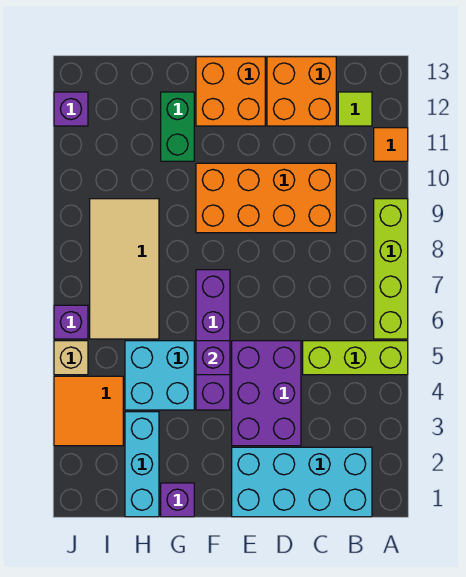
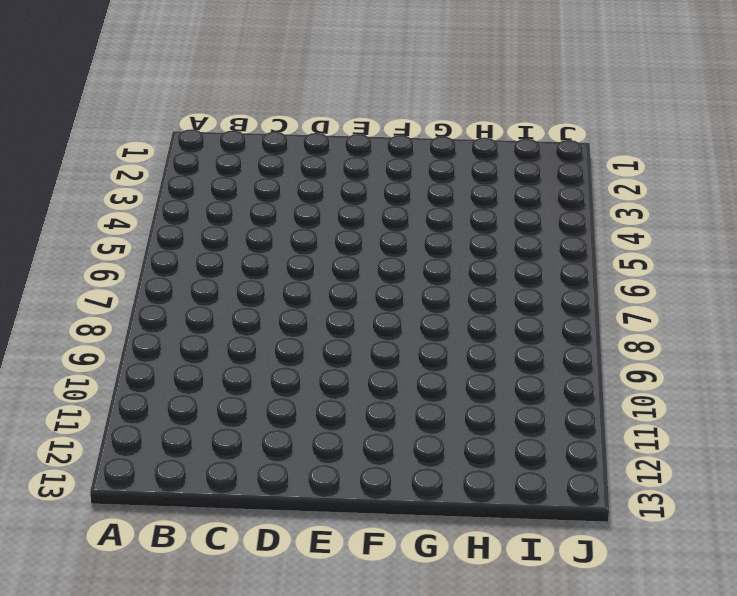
none -> lime brick A5:C5 level 1
none -> lime brick A6:A9 level 1
none -> orange tile A11 level 1

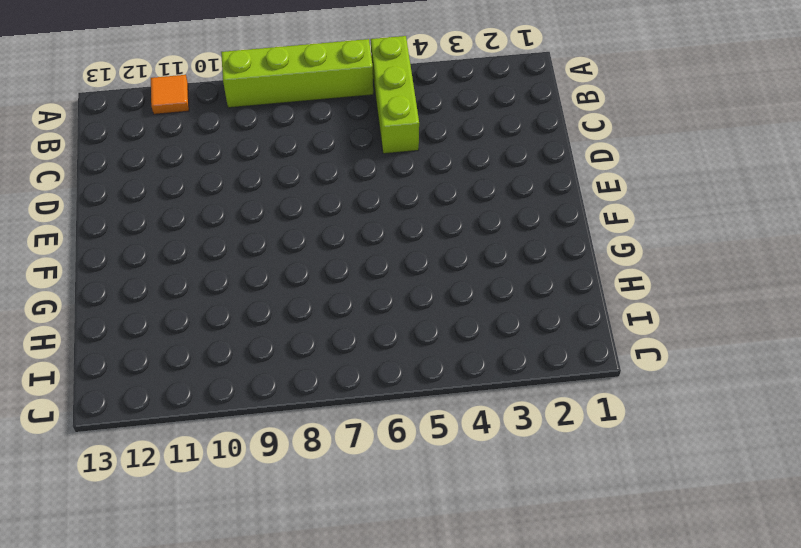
none -> cyan brick B1:E2 level 1
none -> lime tile B12 level 1
none -> orange brick C9:F10 level 1

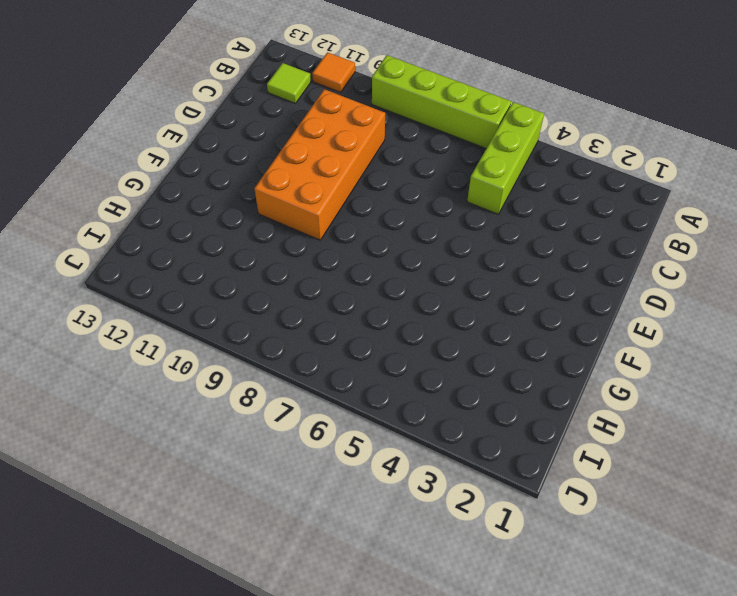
none -> cyan brick B1:E2 level 1
none -> orange brick C12:D13 level 1
none -> purple brick D3:E5 level 1

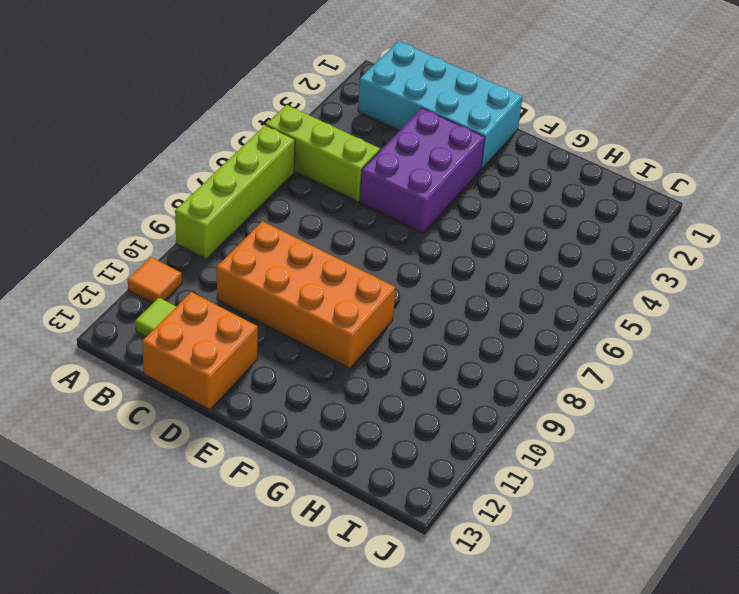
none -> orange brick E12:F13 level 1
none -> purple brick F4:F7 level 1
none -> purple brick G1 level 1

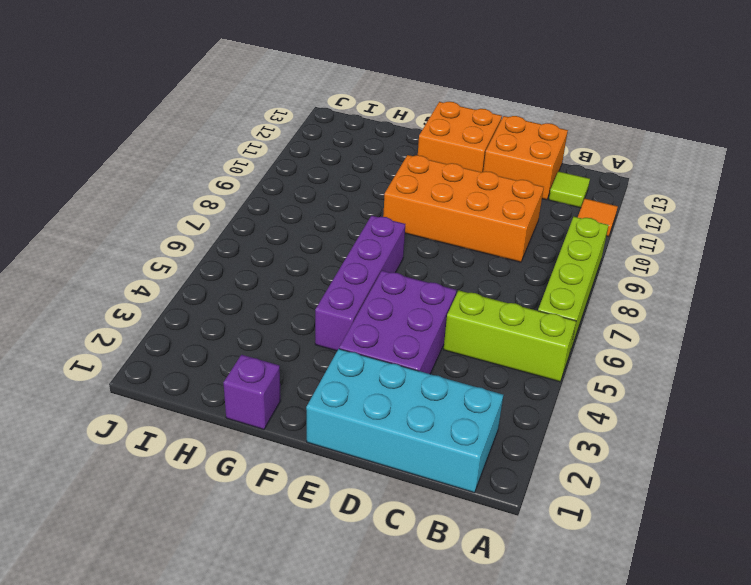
none -> cyan brick G4:H5 level 1
none -> green brick G11:G12 level 1
none -> cyan brick H1:H3 level 1

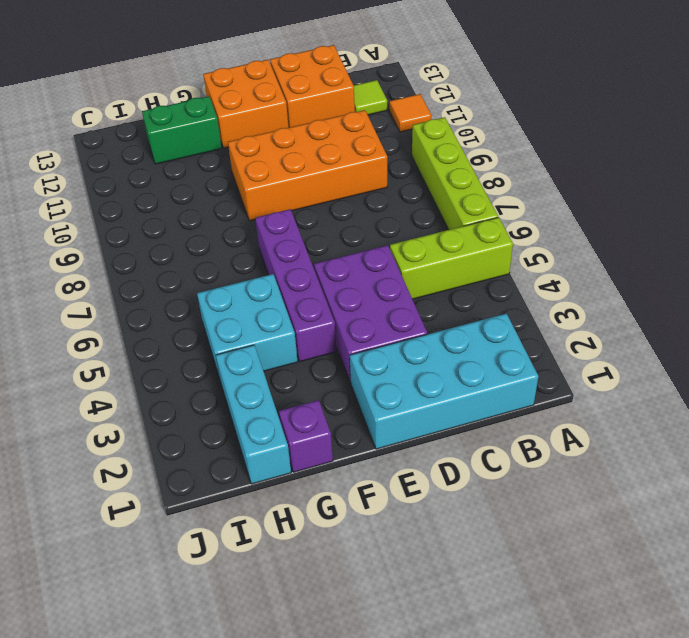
green brick G12:H12 level 1 -> green brick G11:G12 level 1
none -> tan tile H6:I9 level 1
none -> orange tile I3:J4 level 1
none -> tan brick J5 level 1

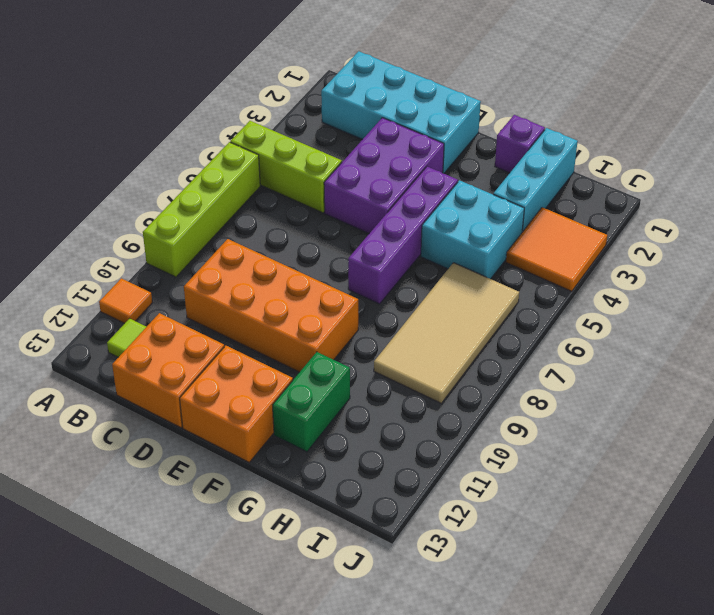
none -> tan brick J5 level 1
none -> purple brick J6 level 1
none -> purple brick J12 level 1

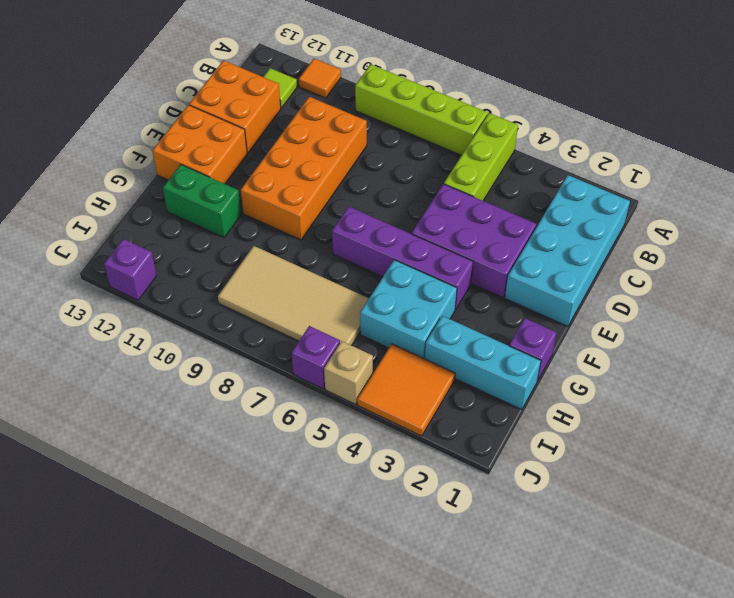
none -> purple brick F5 level 2

